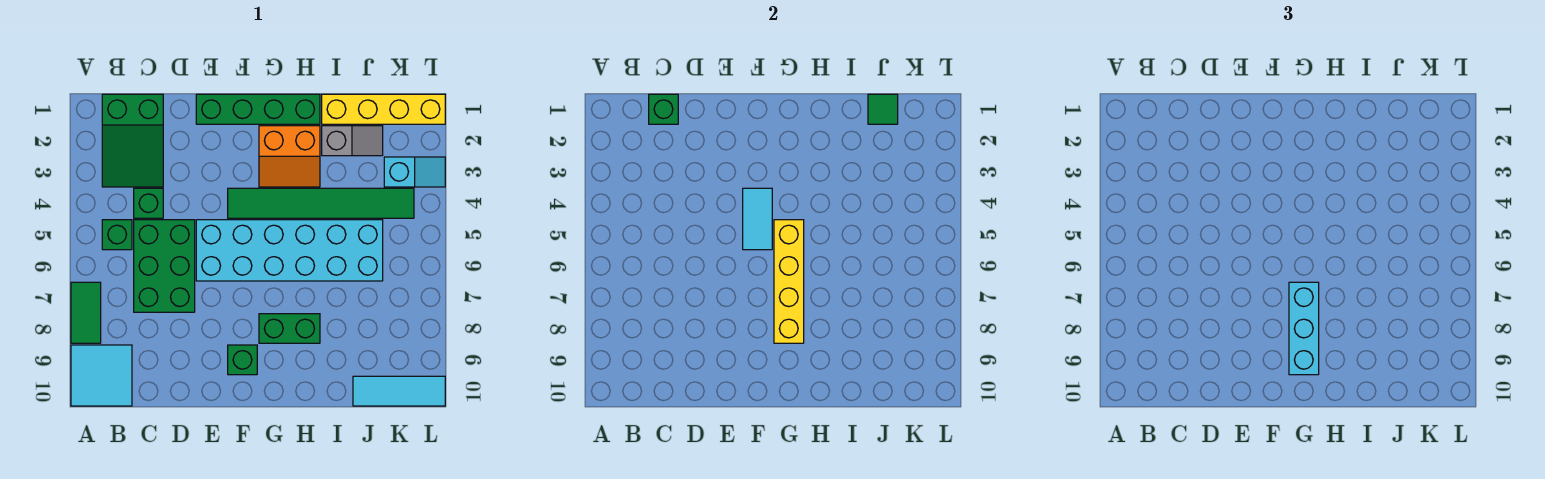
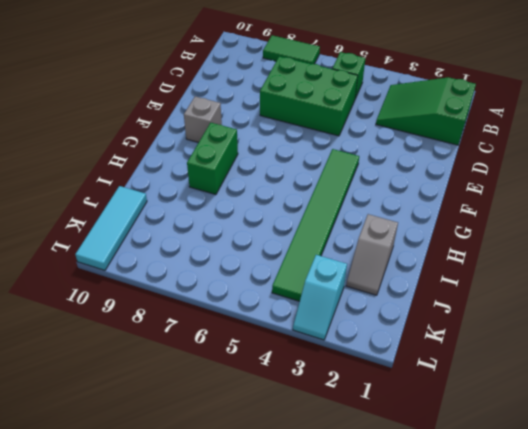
grey brick F9 level 1 -> green brick F9 level 1
none -> cyan tile A9:B10 level 1
none -> green brick C4 level 1
none -> green brick E1:H1 level 1

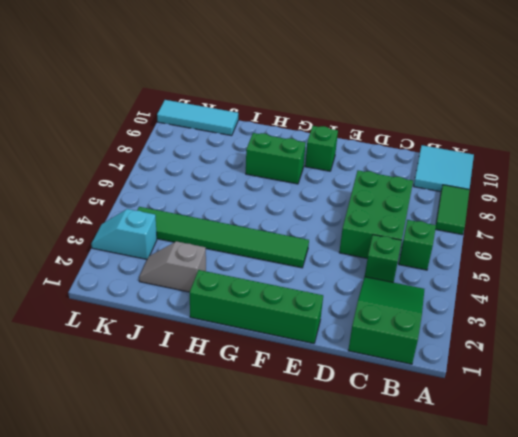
none -> cyan brick E5:J6 level 1
none -> orange slope G2:H3 level 1 top 2
none -> yellow brick I1:L1 level 1

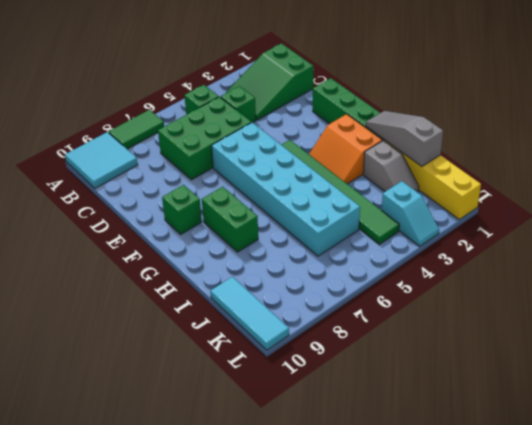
grey slope H1:J1 level 2 top J -> green tile J1 level 2
none -> green brick C1 level 2
none -> cyan tile F4:F5 level 2
none -> yellow brick G5:G8 level 2

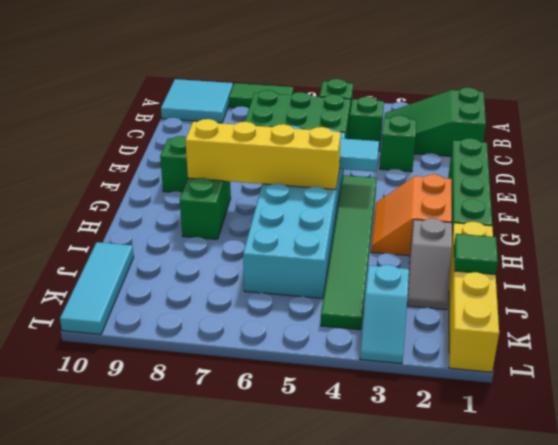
green brick D3 level 1 -> green brick C1 level 2
none -> cyan brick G7:G9 level 3

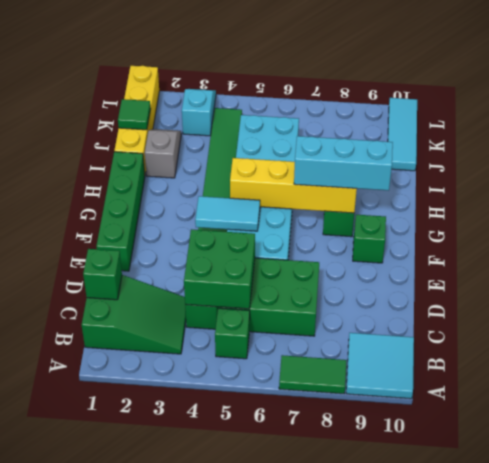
green brick C4:D5 level 2 -> none
none -> orange slope G2:H3 level 1 top 2

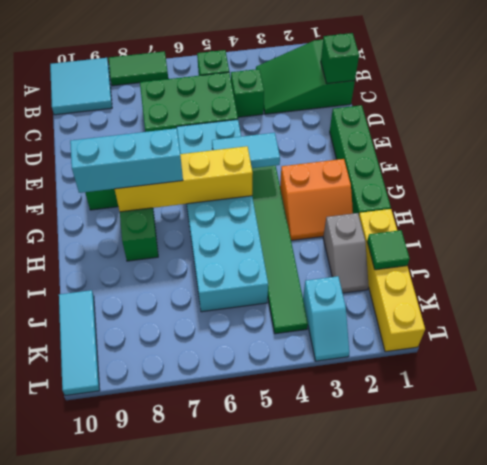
orange slope G2:H3 level 1 top G -> orange slope G2:H3 level 1 top 2

